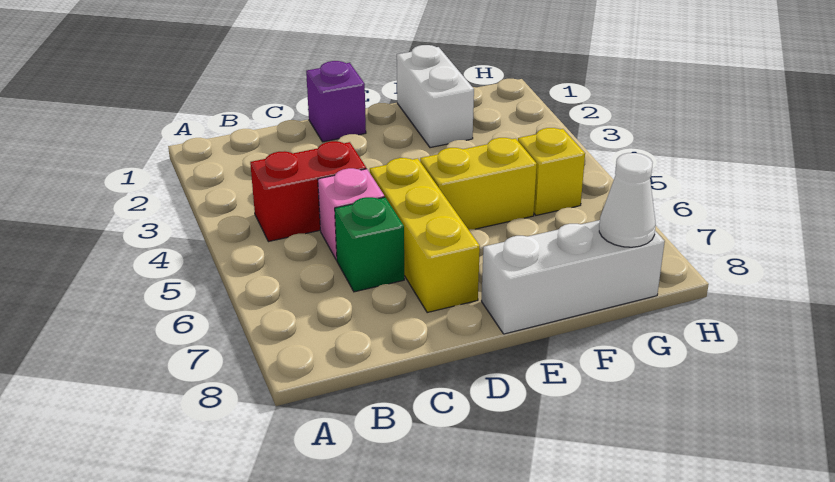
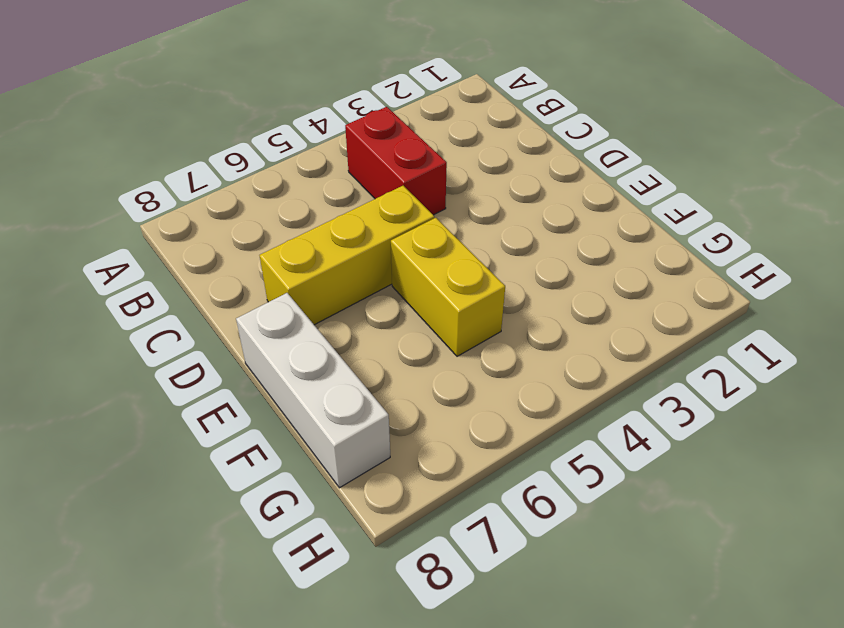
none -> pink brick C5 level 1
none -> green brick C6 level 1

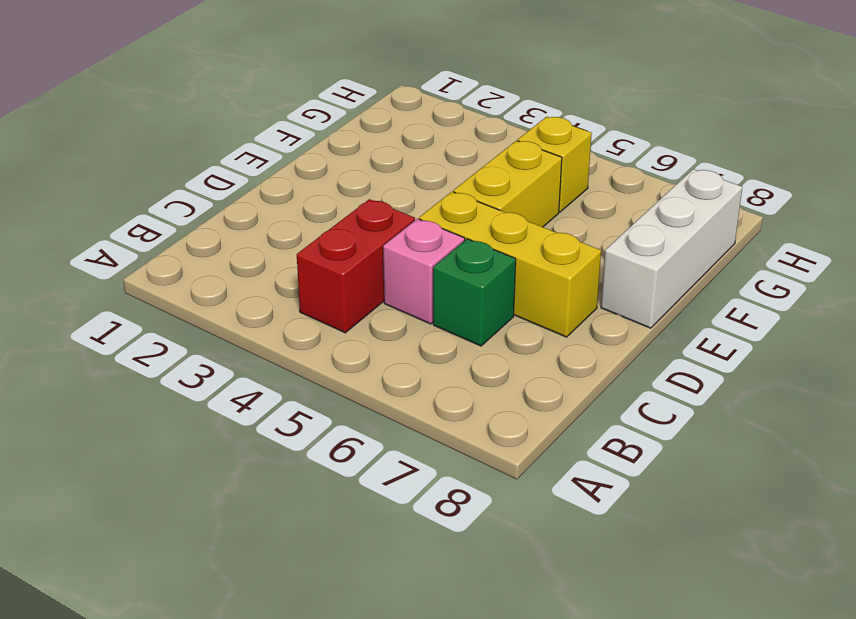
none -> purple brick D1 level 1
none -> white brick F1:F2 level 1

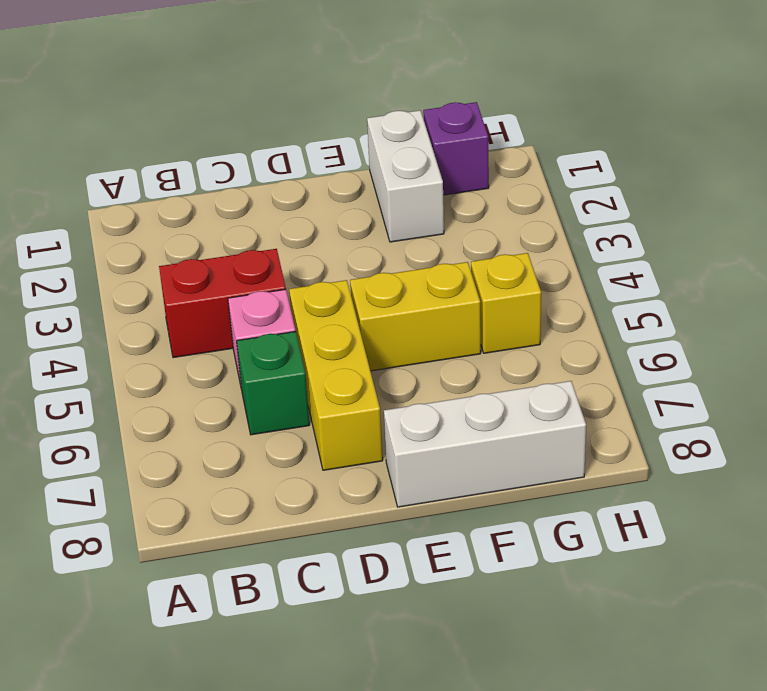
purple brick G1 level 1 -> purple brick D1 level 1
none -> white cone G8 level 2

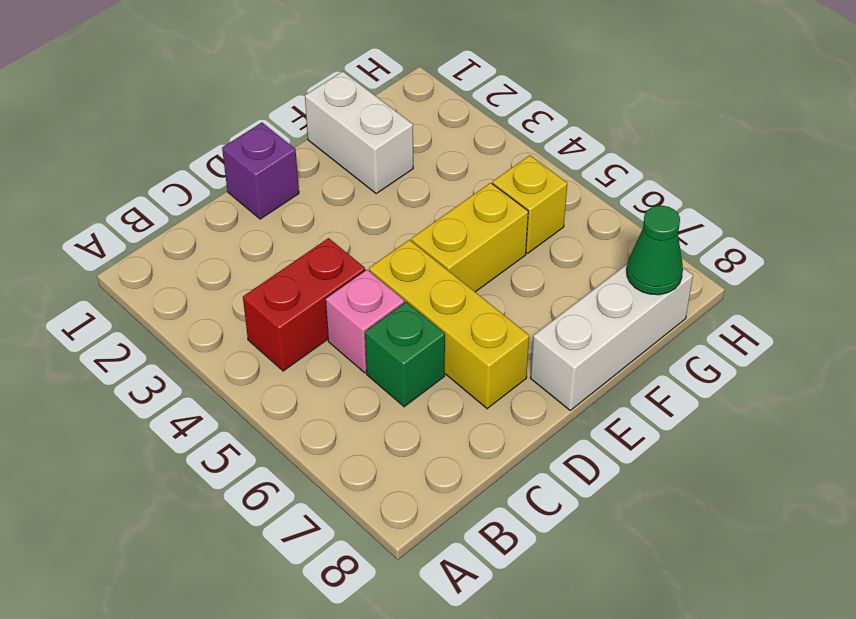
green cone G8 level 2 -> white cone G8 level 2

